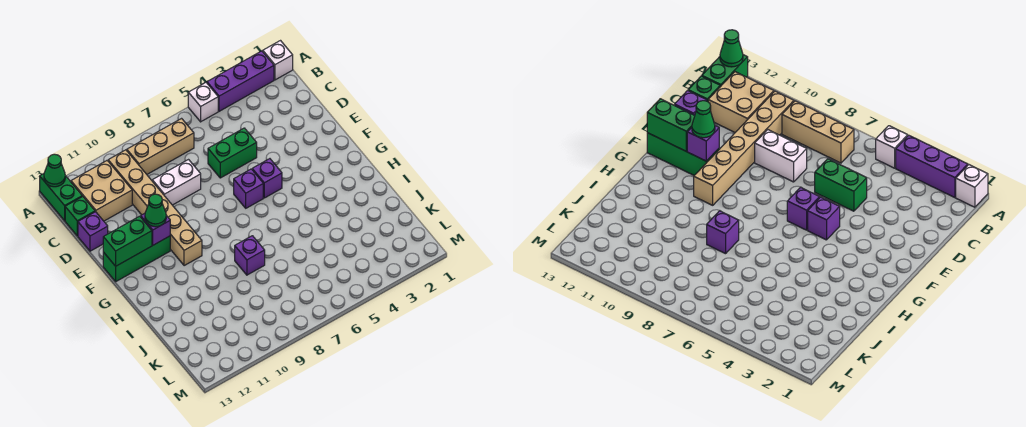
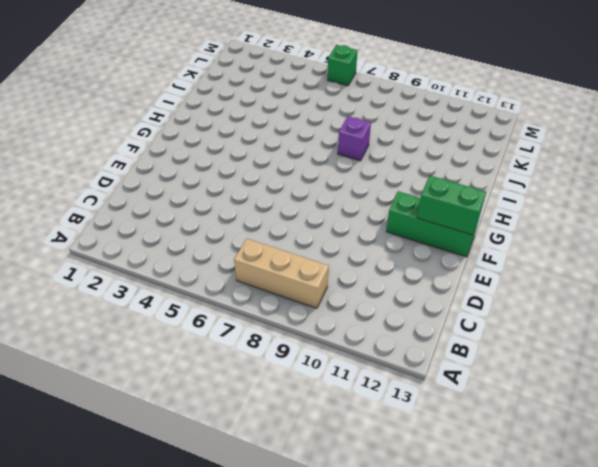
green brick M6 level 1 -> green brick C13 level 1
none -> white brick A1 level 1
none -> purple brick A2:A4 level 1
none -> white brick A5 level 1

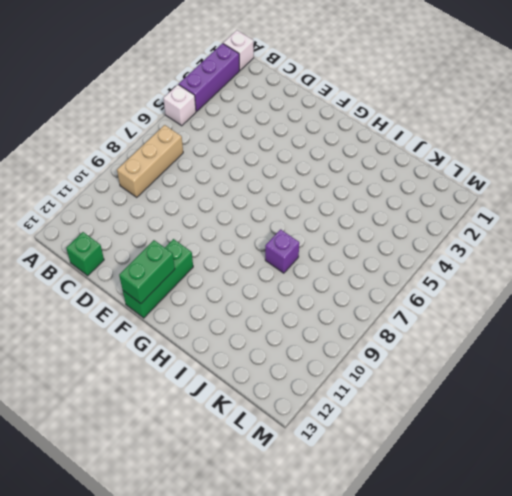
none -> green brick A13:B13 level 1
none -> tan brick B10:G10 level 1
none -> tan brick B11:C12 level 1

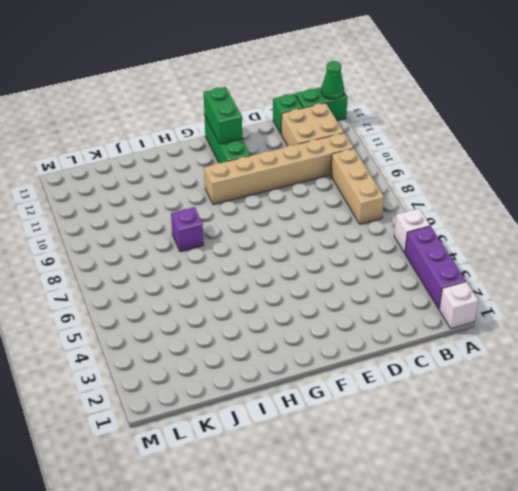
none -> green brick D5:D6 level 1
none -> white brick D8:D9 level 1
none -> purple brick D13 level 1

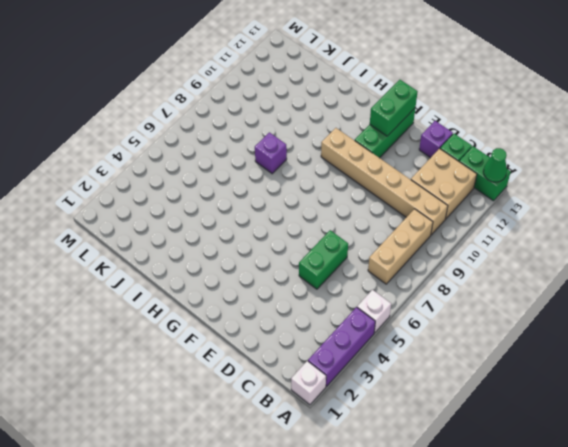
none -> white brick D8:D9 level 1
none -> purple brick F5 level 1
none -> purple brick F6 level 1

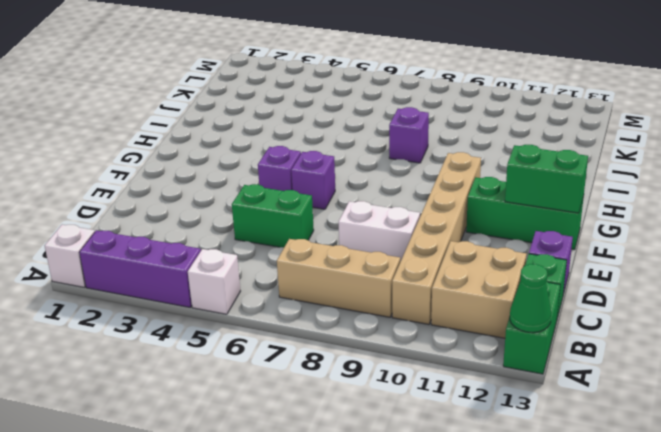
none -> purple brick F11 level 2
none -> green cone F11 level 3

